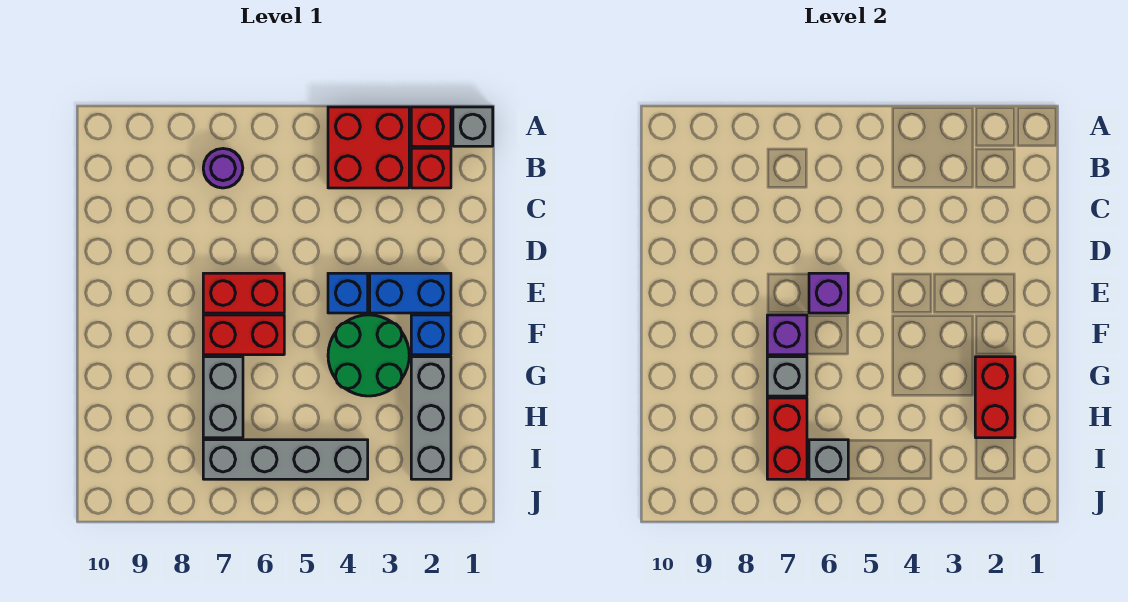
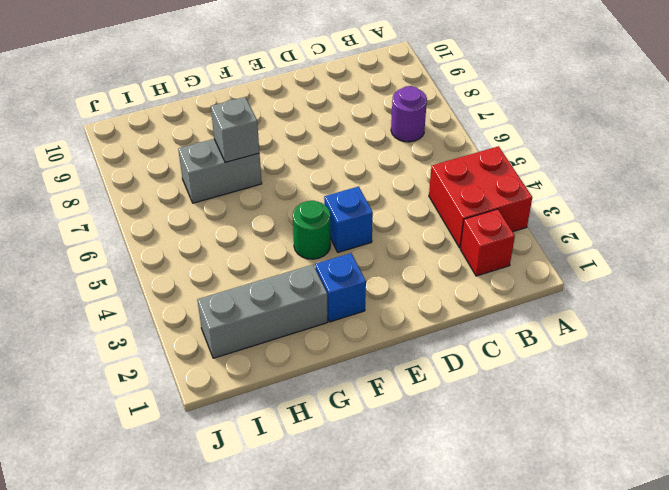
green round brick F4 level 1 -> green round brick F3:G4 level 1
none -> grey brick A1 level 1
none -> red brick A2 level 1
none -> blue brick E2:E3 level 1

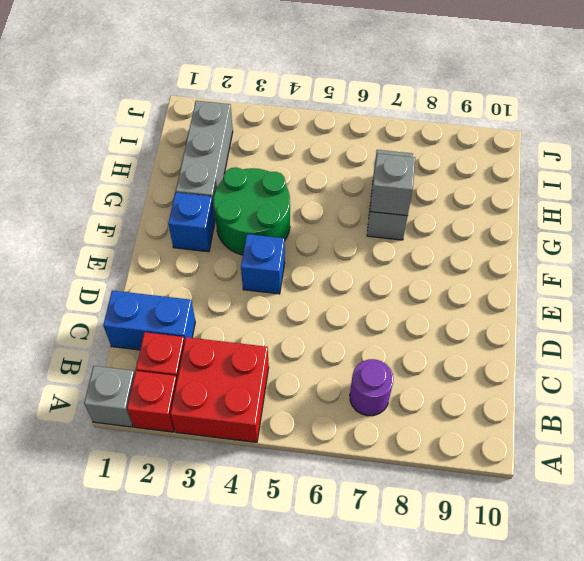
blue brick C1:C2 level 1 -> blue brick E2:E3 level 1
none -> red brick E6:E7 level 1
none -> red brick F6:F7 level 1
none -> grey brick I4:I7 level 1

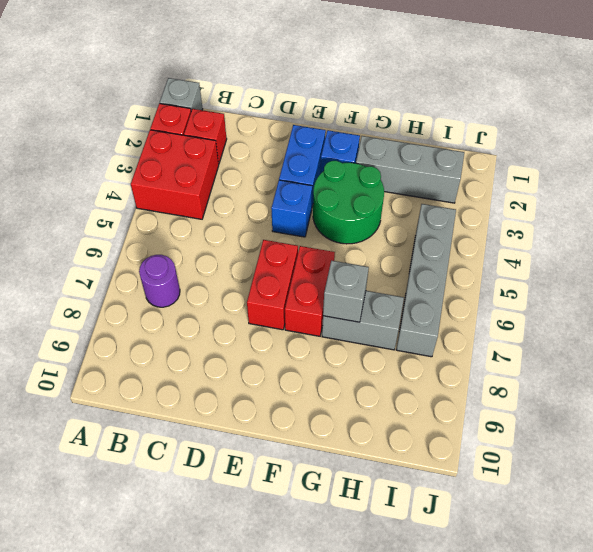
none -> purple brick E6 level 2
none -> purple brick F7 level 2
none -> red brick G2:H2 level 2

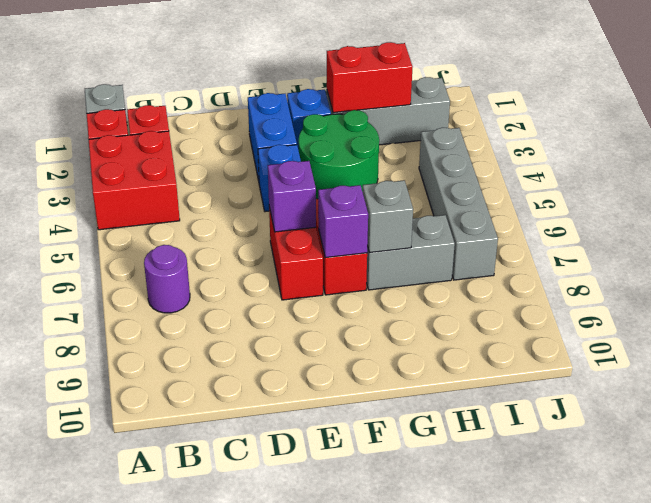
none -> red brick H7:I7 level 2
none -> grey brick I6 level 2

